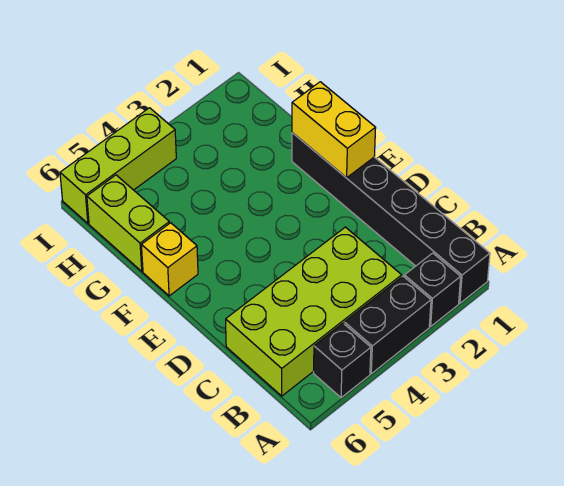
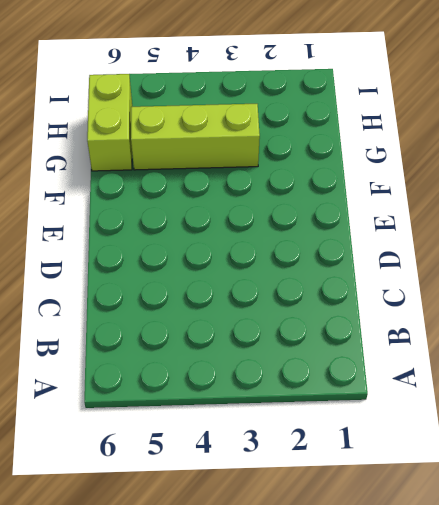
lime brick G3:G5 level 1 -> lime brick I4:I6 level 1
none -> black brick A1:F1 level 1
none -> black brick A2 level 1

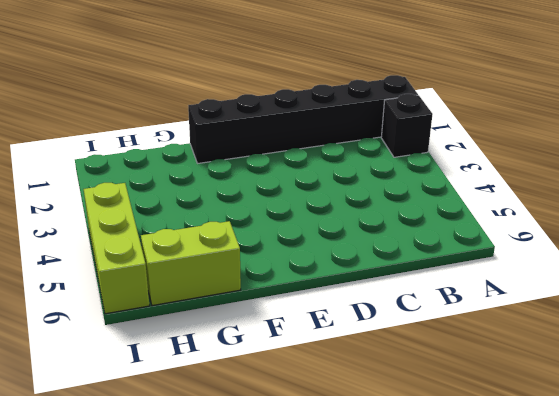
none -> black brick A3:A4 level 1
none -> black brick A5 level 1

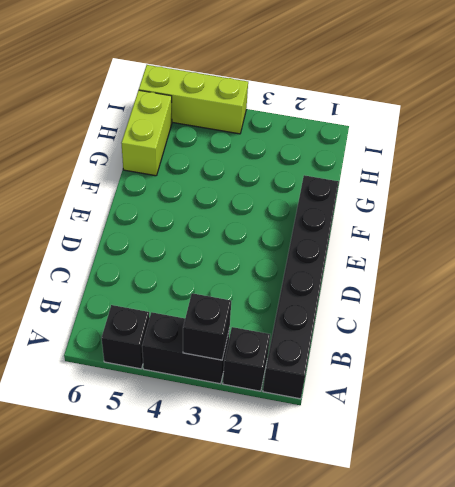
black brick A3 level 2 -> none
none -> lime brick B3:C6 level 1
none -> yellow brick F6 level 1

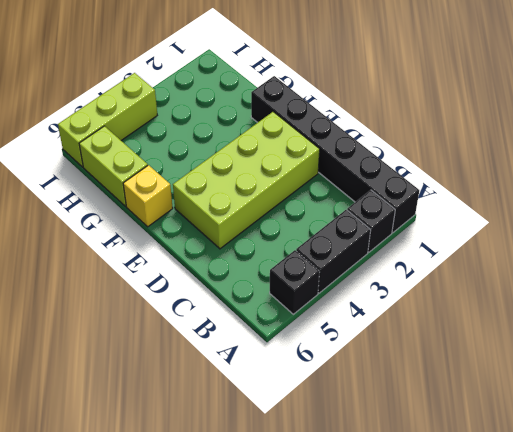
lime brick D2:E5 level 1 -> lime brick B3:C6 level 1
none -> yellow brick E1:F1 level 2

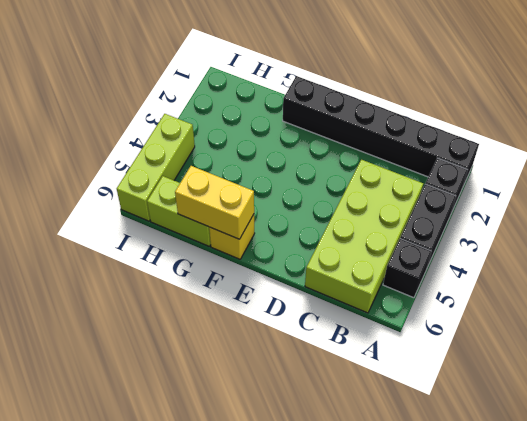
yellow brick F6:G6 level 2 -> yellow brick E1:F1 level 2

